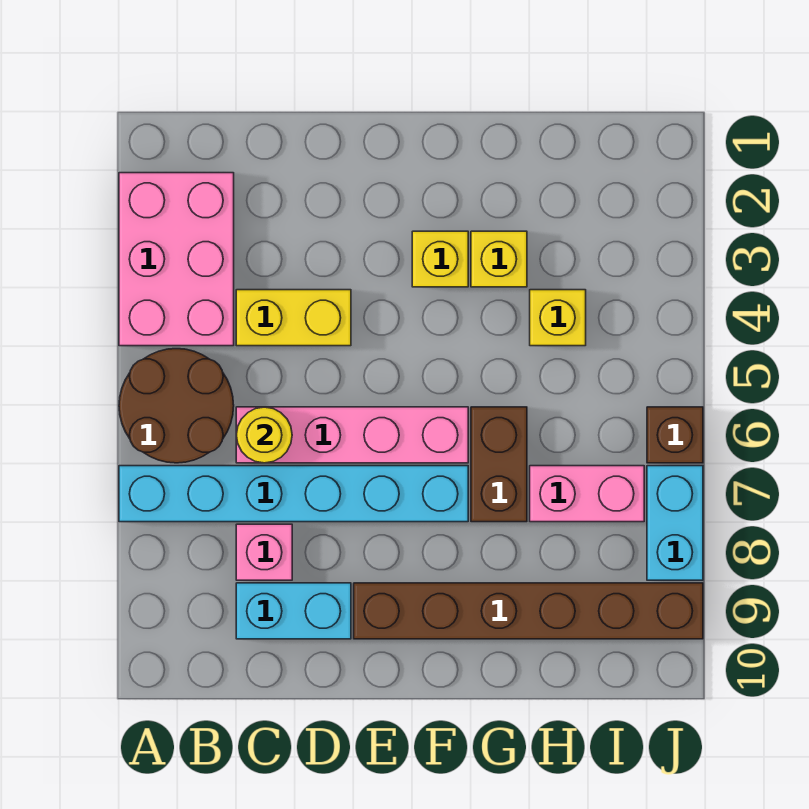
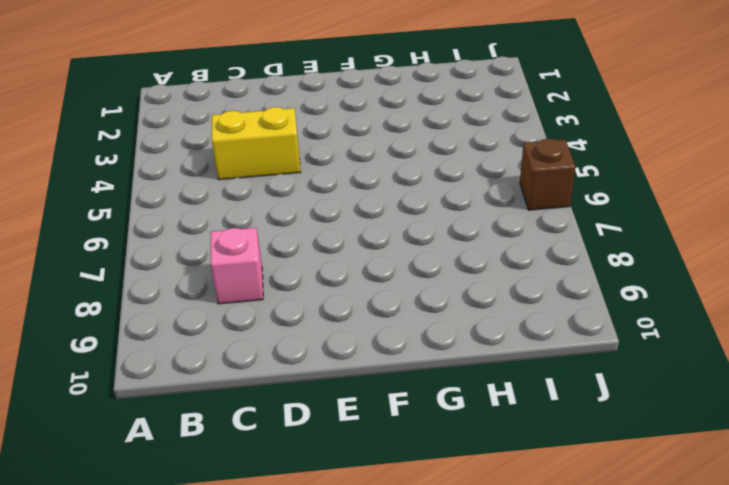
none -> pink brick A2:B4 level 1
none -> brown round brick A5:B6 level 1
none -> cyan brick A7:F7 level 1

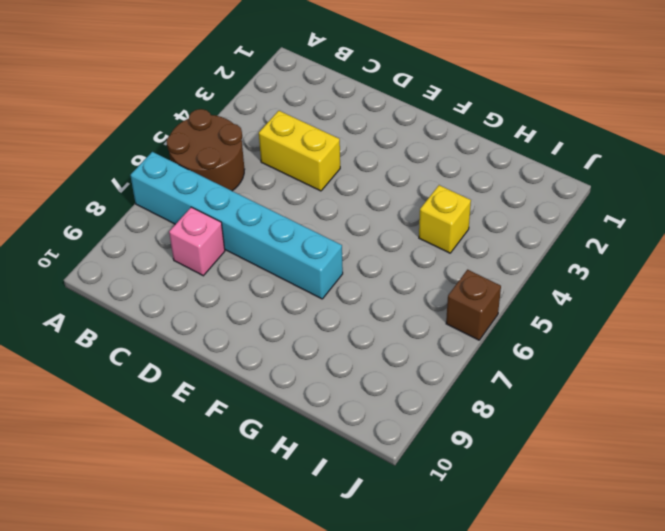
none -> pink brick A2:B4 level 1
none -> pink brick C6:F6 level 1
none -> cyan brick C9:D9 level 1

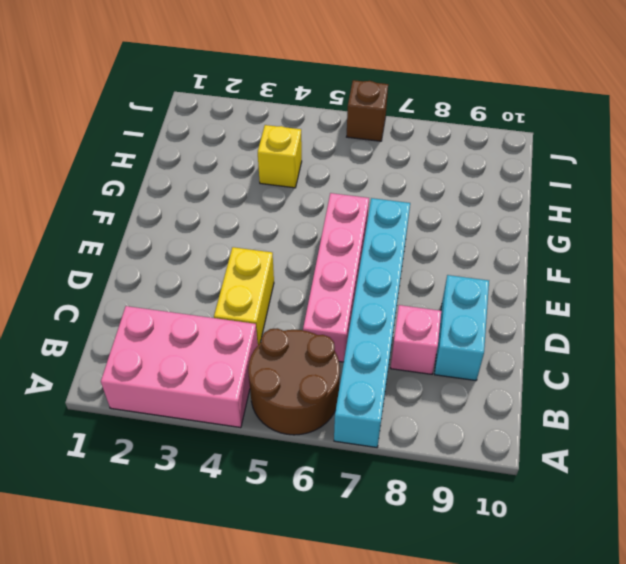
none -> brown brick E9:J9 level 1
none -> yellow brick F3 level 1
none -> yellow brick G3 level 1

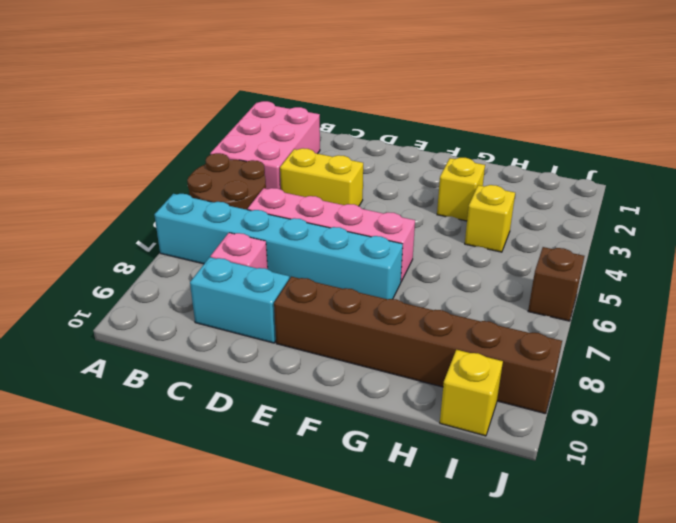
yellow brick I10 level 1 -> yellow brick F3 level 1
none -> brown brick G6:G7 level 1
none -> pink brick H7:I7 level 1
none -> cyan brick J7:J8 level 1

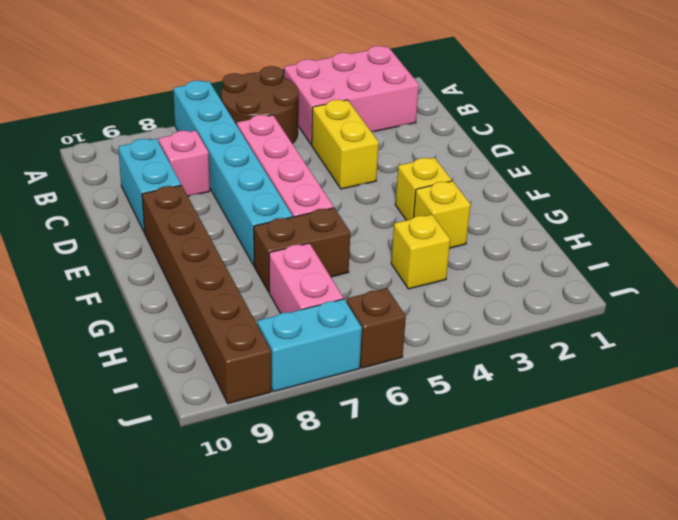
none -> yellow round brick C6 level 2

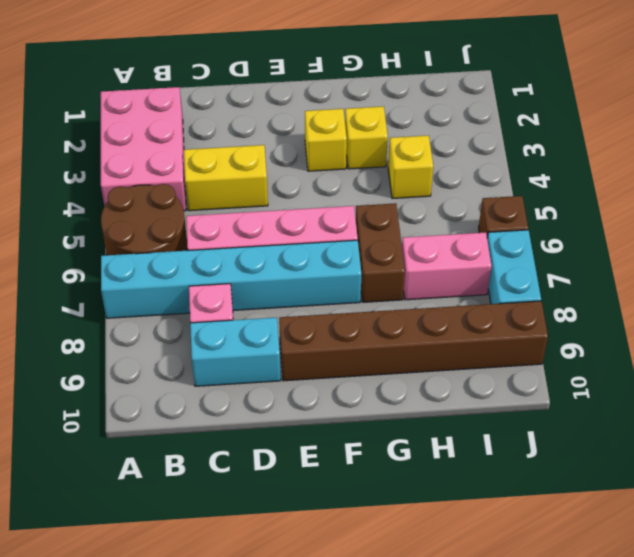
none -> yellow round brick C6 level 2

